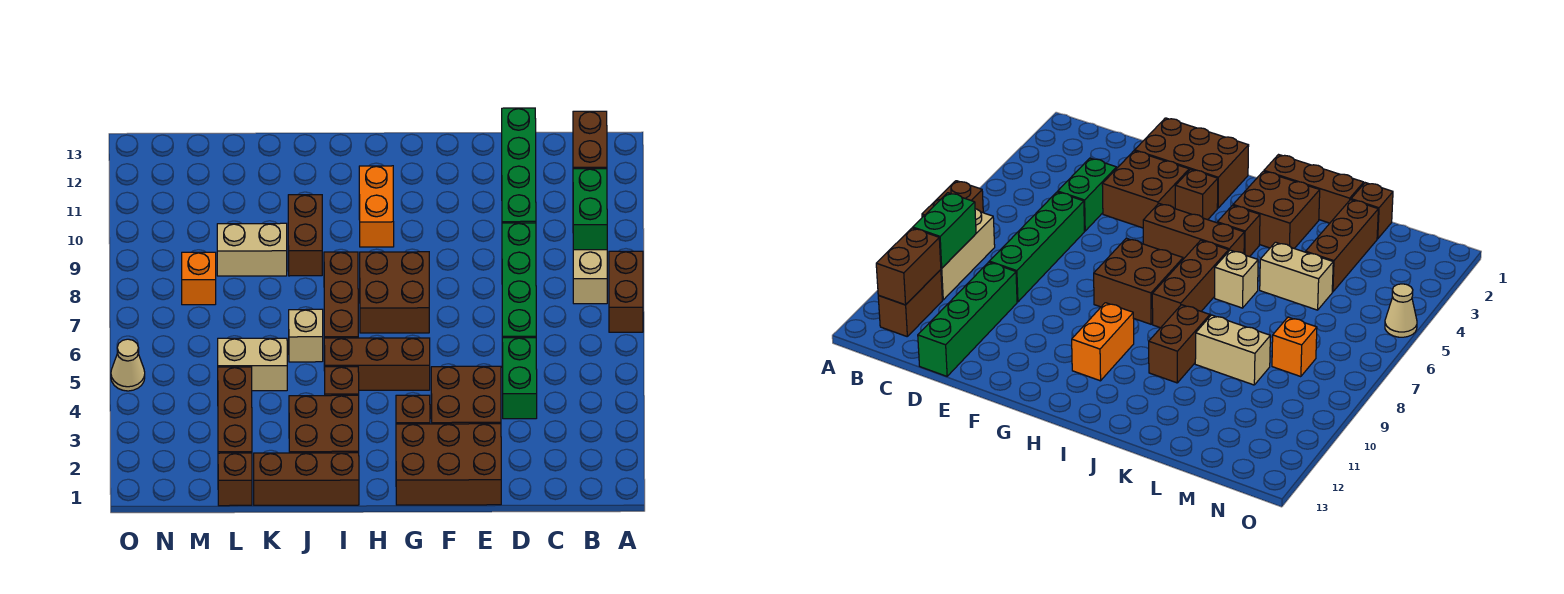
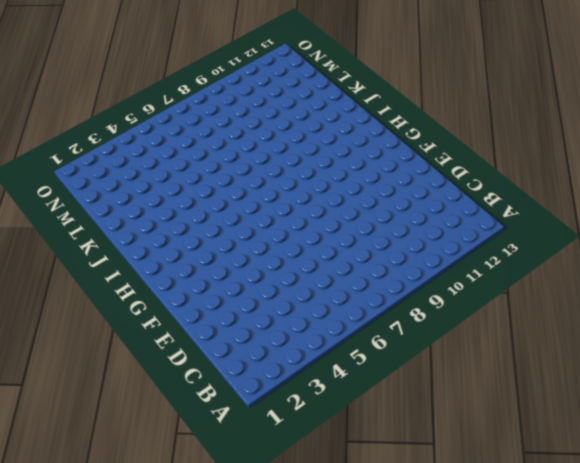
none -> brown brick A7:A8 level 1
none -> tan brick B8:B10 level 1
none -> brown brick B11:B12 level 1

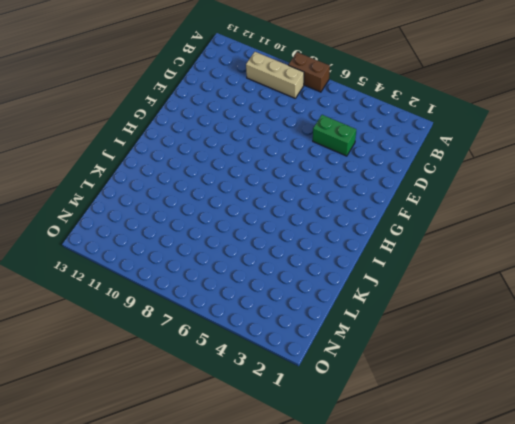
none -> brown brick B11:B12 level 1
none -> green brick D6:D9 level 1
none -> green brick D10:D13 level 1

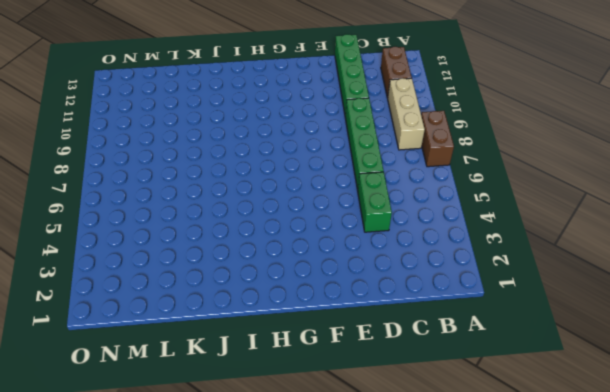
none -> brown brick E1:G2 level 1
none -> brown brick E3:F4 level 1
none -> brown brick G3 level 1

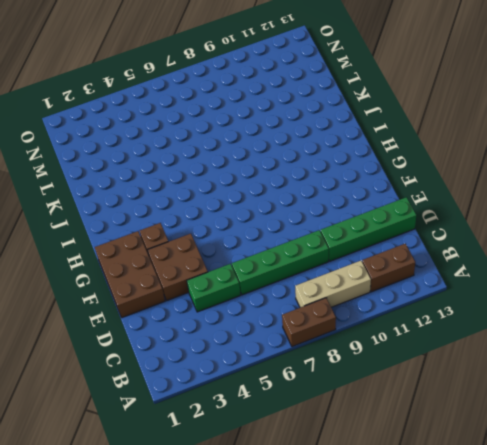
none -> brown brick G5:I5 level 1
none -> brown brick G7:H8 level 1
none -> orange brick H10:H11 level 1

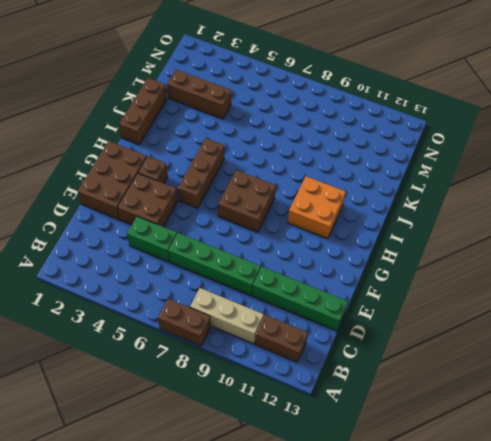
orange brick H10:I11 level 1 -> orange brick H10:H11 level 1
none -> brown brick I2:J3 level 1
none -> brown brick I4 level 1
none -> brown brick I6:I8 level 1

